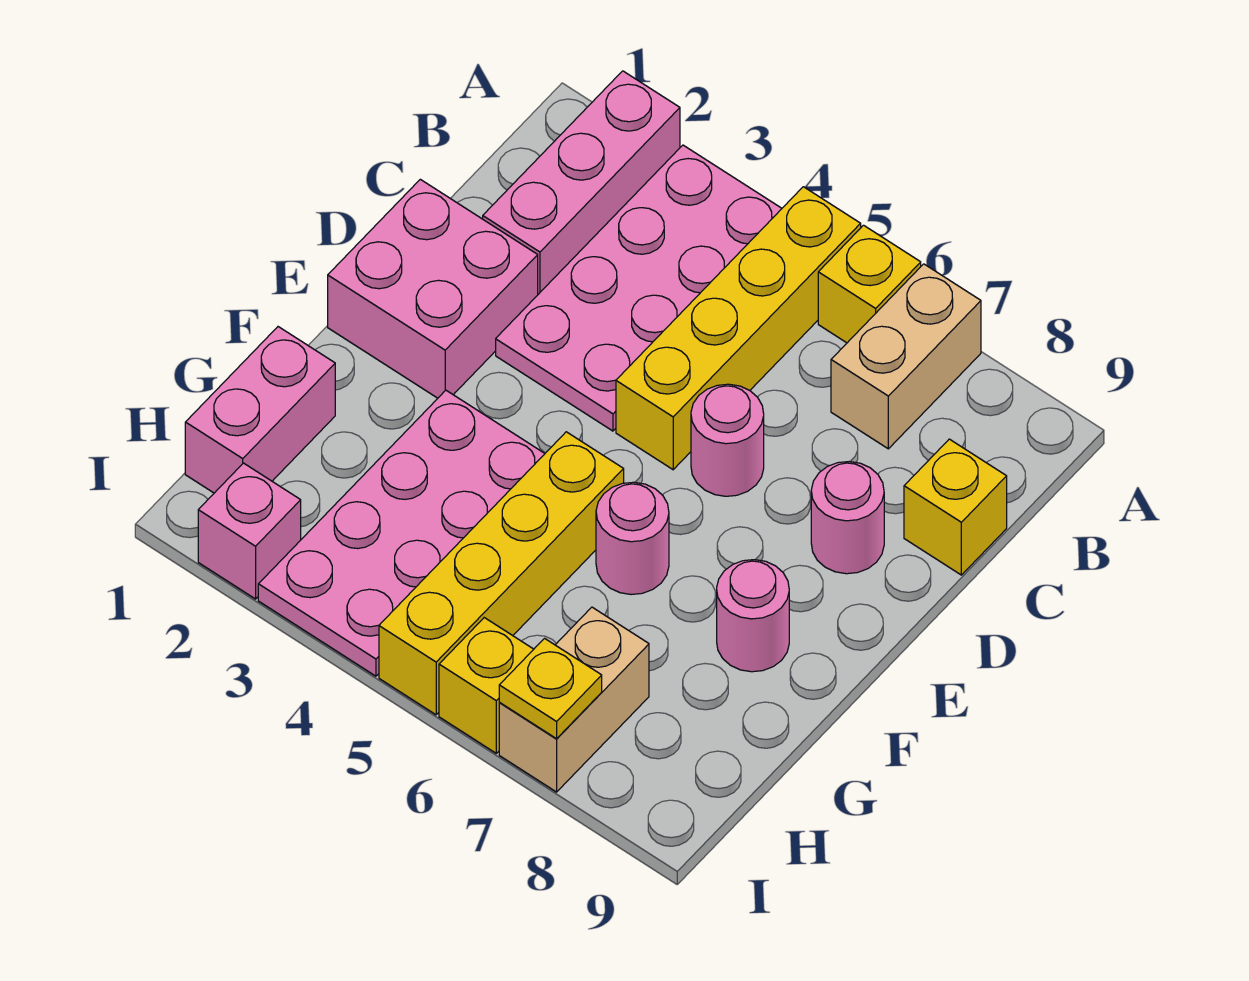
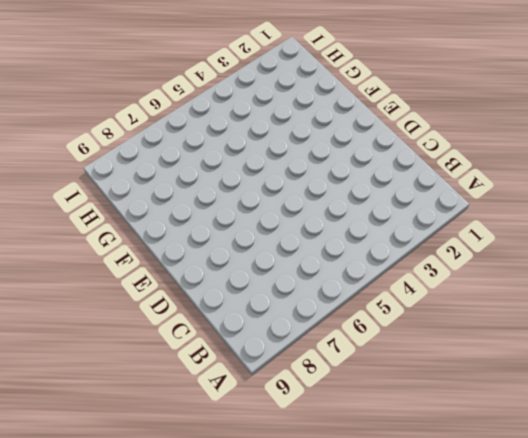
none -> pink brick A2:C2 level 1
none -> pink plate A3:D4 level 1
none -> yellow brick A5:D5 level 1

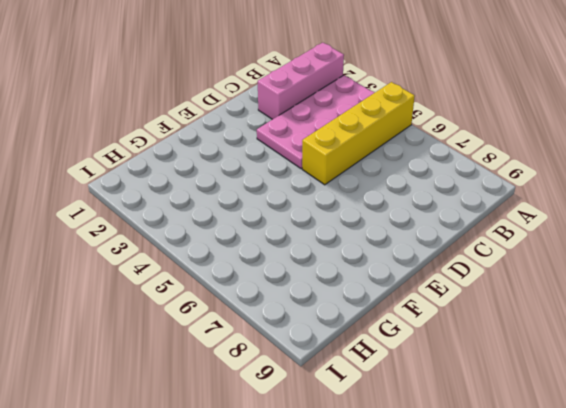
none -> yellow brick A6 level 1
none -> tan brick A7:B7 level 1
none -> yellow brick C9 level 1

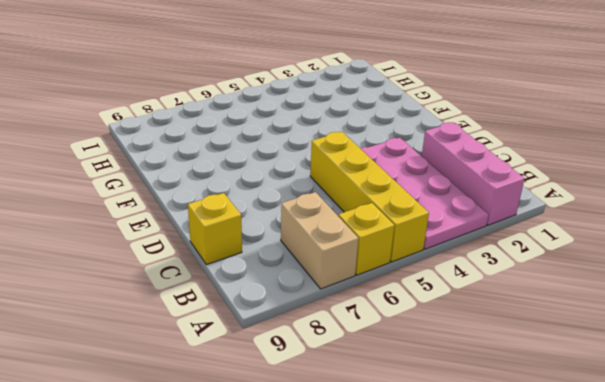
none -> pink brick D1:E2 level 1
none -> pink round brick D6 level 1
none -> pink round brick D8 level 1

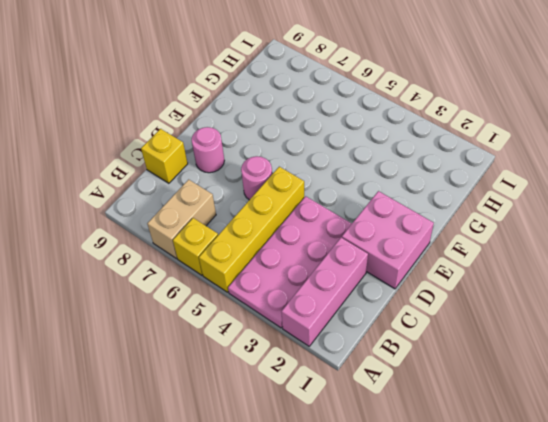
none -> pink plate F3:I4 level 1
none -> yellow brick F5:I5 level 1
none -> pink round brick F6 level 1

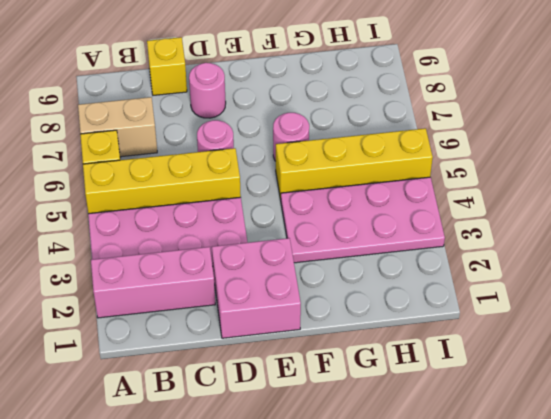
none -> pink round brick F8 level 1
none -> pink brick G1:H1 level 1
none -> tan brick H7:I7 level 1

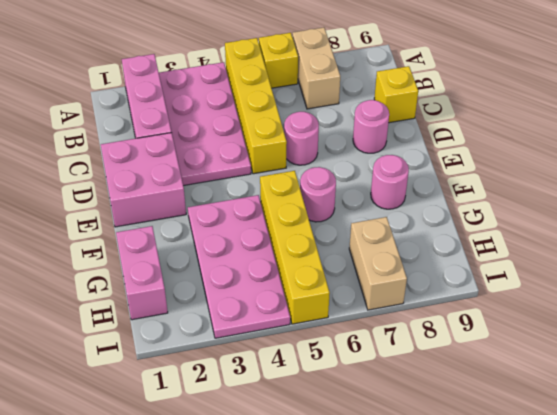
none -> pink brick I2 level 1
none -> yellow brick I6 level 1
none -> yellow plate I7 level 2

